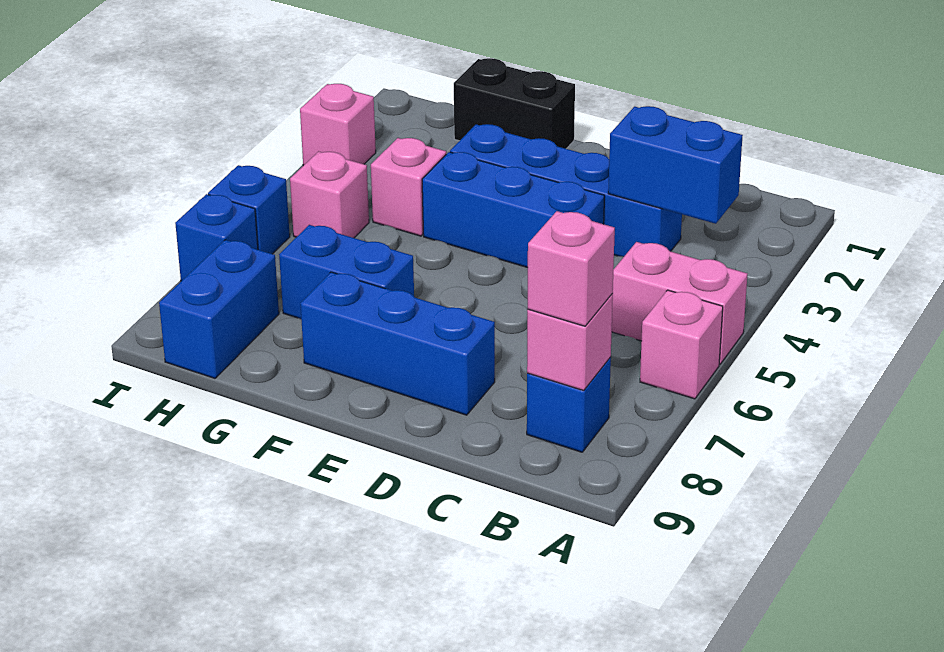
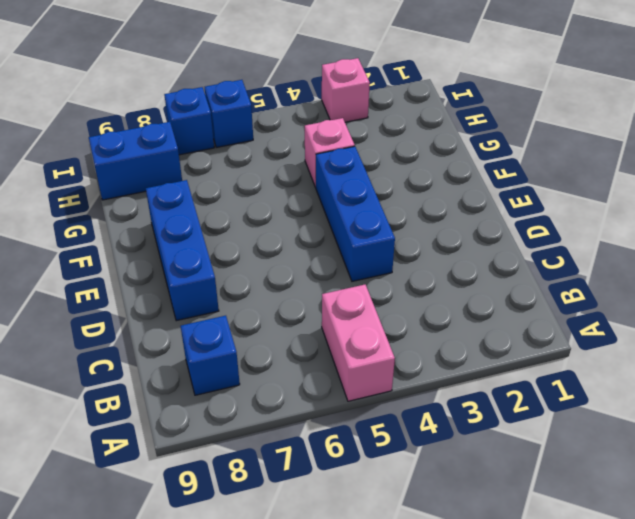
none -> pink brick A6 level 1
none -> blue brick C3:F3 level 1
none -> black brick F1:G1 level 1

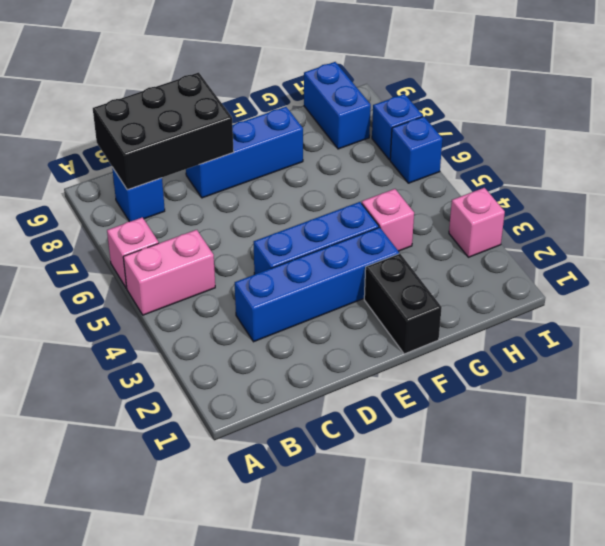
black brick B8:D9 level 2 -> pink brick B8 level 2
black brick F1:F2 level 1 -> black brick F1:G1 level 1
none -> blue brick F7:G7 level 1
none -> pink brick H5 level 1
none -> blue brick B3:C3 level 2

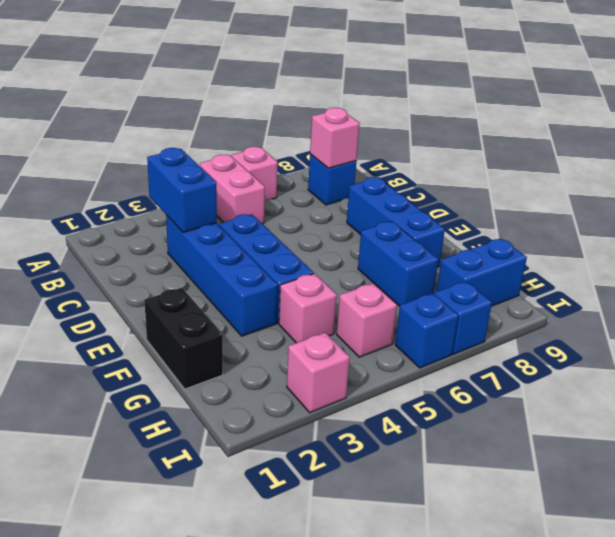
none -> pink brick B8 level 3

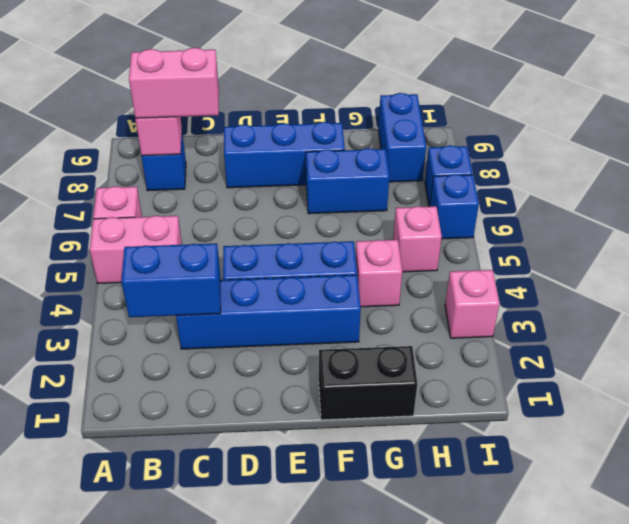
pink brick B8:C8 level 3 -> pink brick B8 level 3

